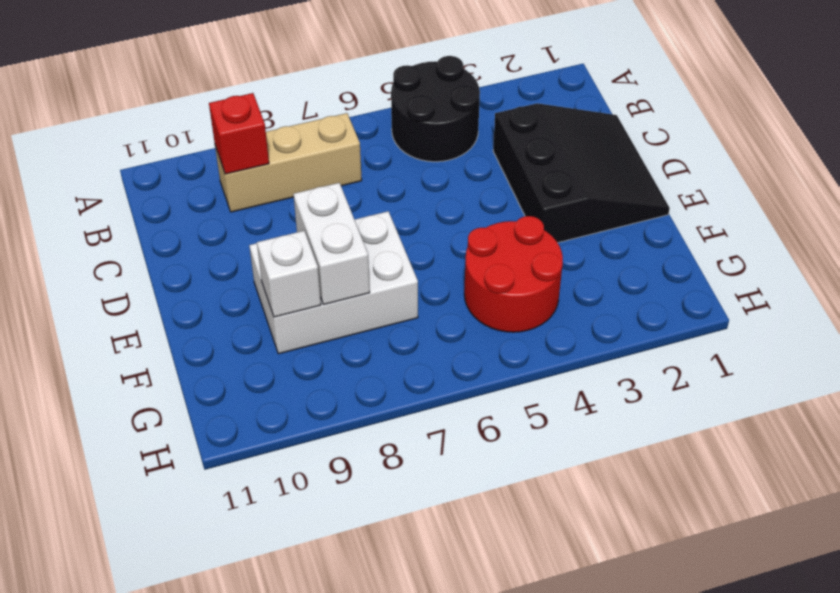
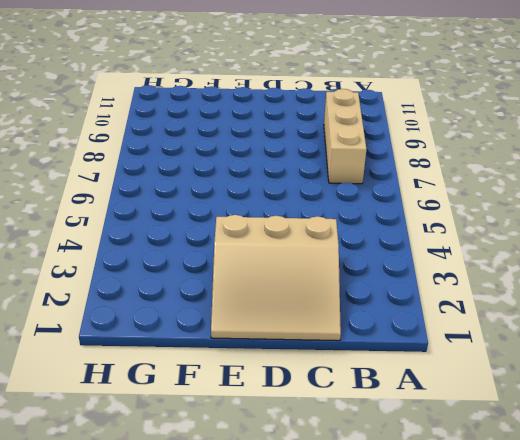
tan slope C1:E3 level 1 top 3 -> black slope C1:E3 level 1 top 3
none -> black round brick A4:B5 level 1
none -> white brick E7:F9 level 1

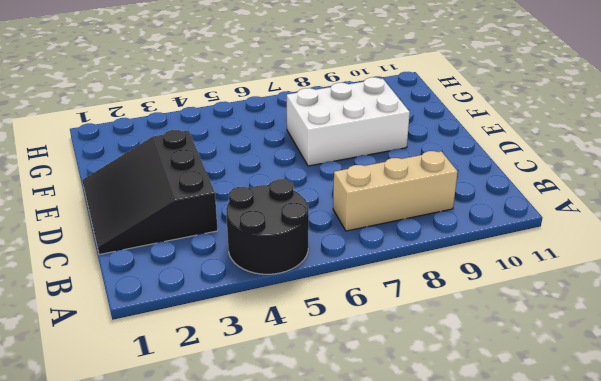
none -> red round brick F4:G5 level 1
none -> red brick B9 level 2

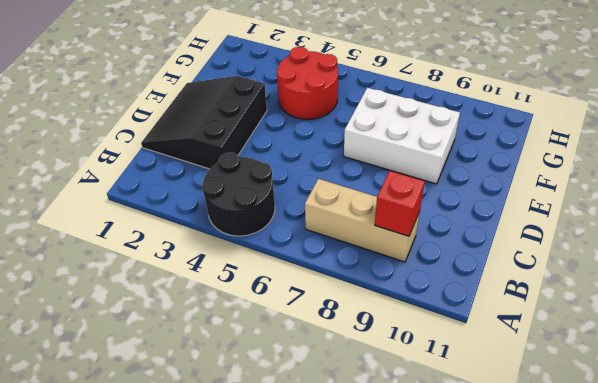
none -> white brick E8:F8 level 2
none -> white brick F9 level 2

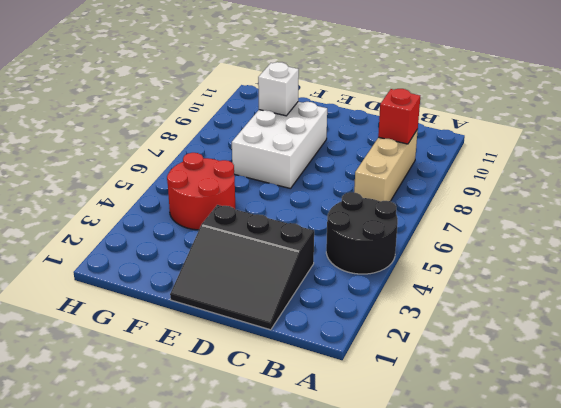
none -> white brick E8:F8 level 2

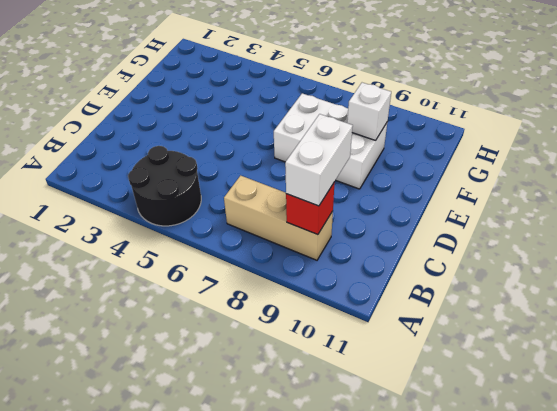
white brick B9:C9 level 3 -> white brick E8:F8 level 2
none -> black slope C1:E3 level 1 top 3
none -> red round brick F4:G5 level 1

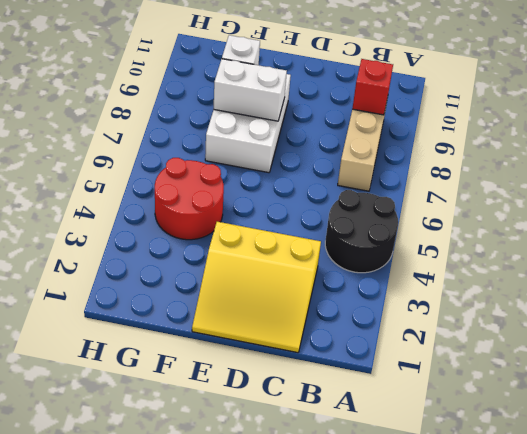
yellow slope C1:E3 level 1 top 3 -> black slope C1:E3 level 1 top 3

